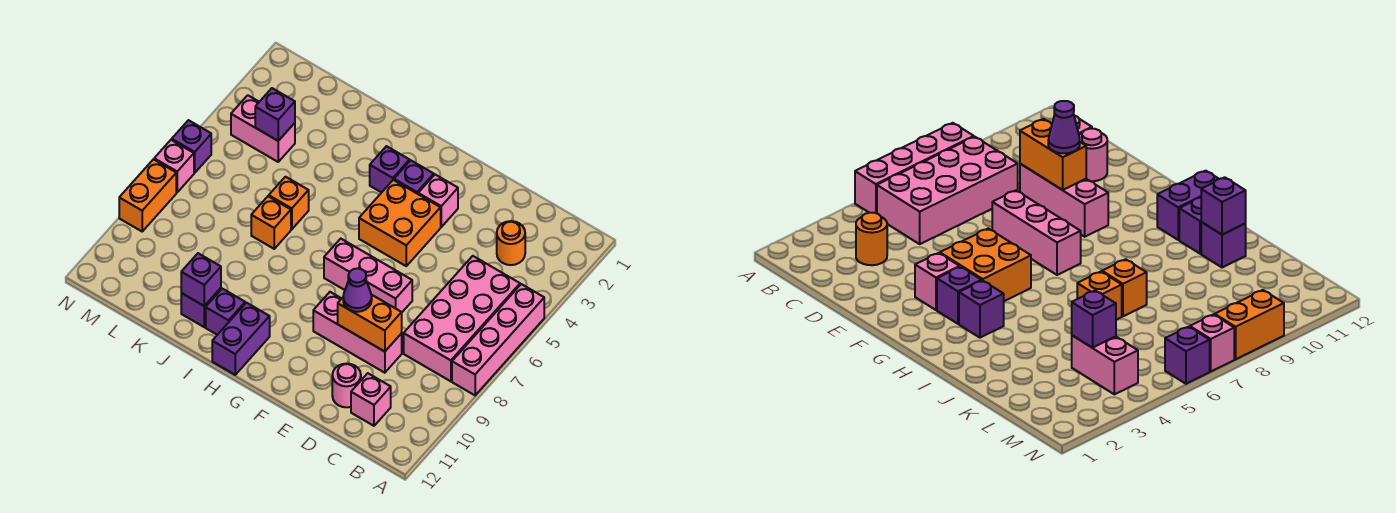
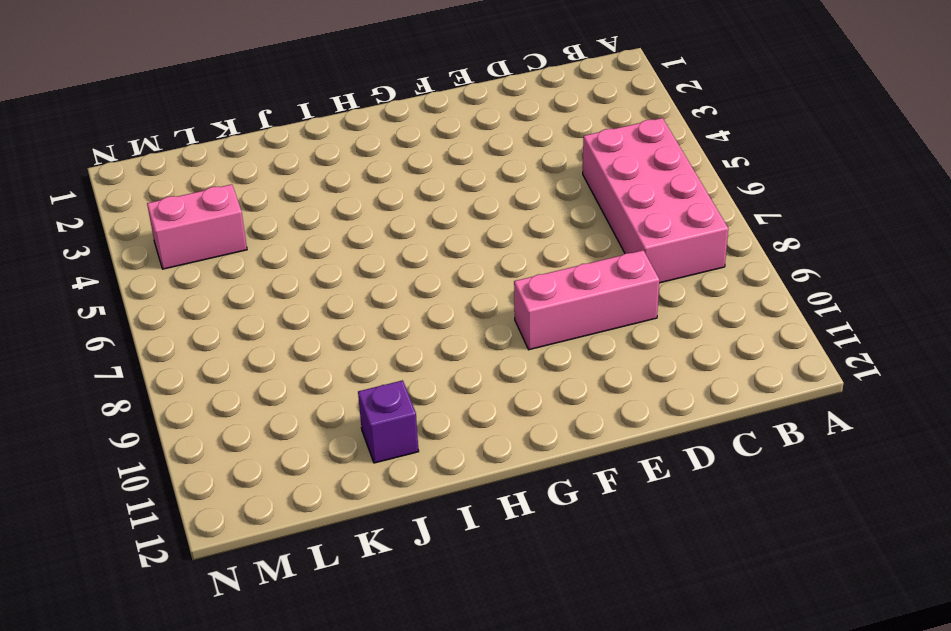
none -> pink brick A5:A8 level 1
none -> orange round brick C3 level 1
none -> pink brick C11 level 1

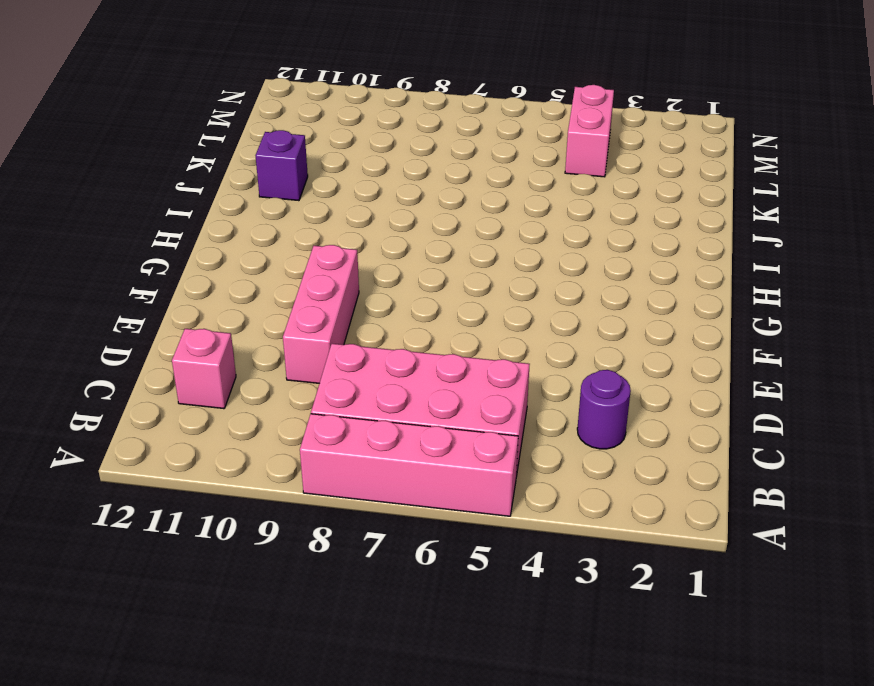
purple round brick C3 level 1 -> orange round brick C3 level 1
none -> pink round brick D11 level 1
none -> pink brick E7:G7 level 1
none -> pink brick F3 level 1

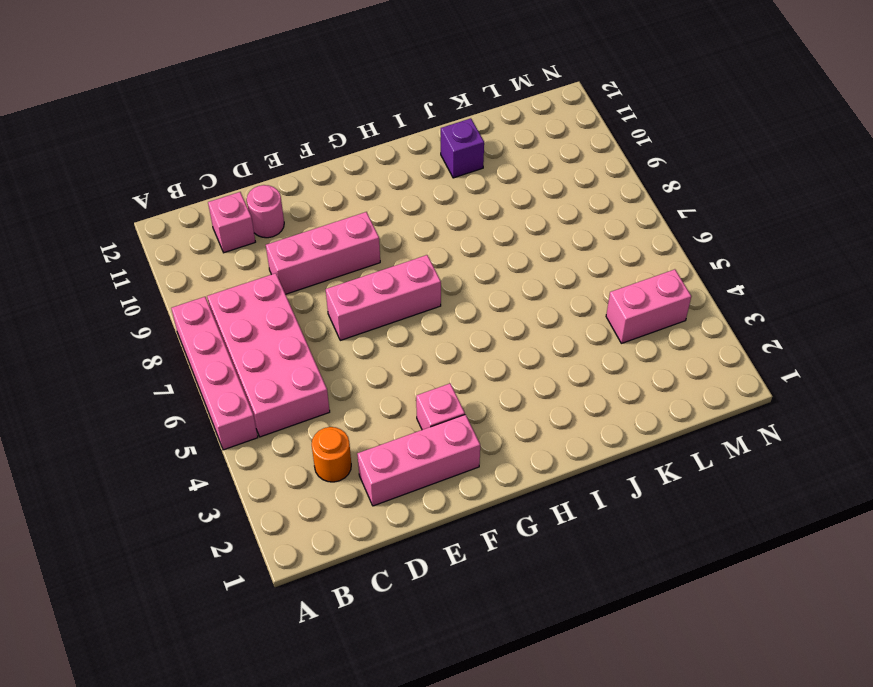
pink brick D2:F2 level 1 -> none
none -> orange brick F4:G5 level 1
none -> purple brick G3 level 1
none -> purple brick H3 level 1

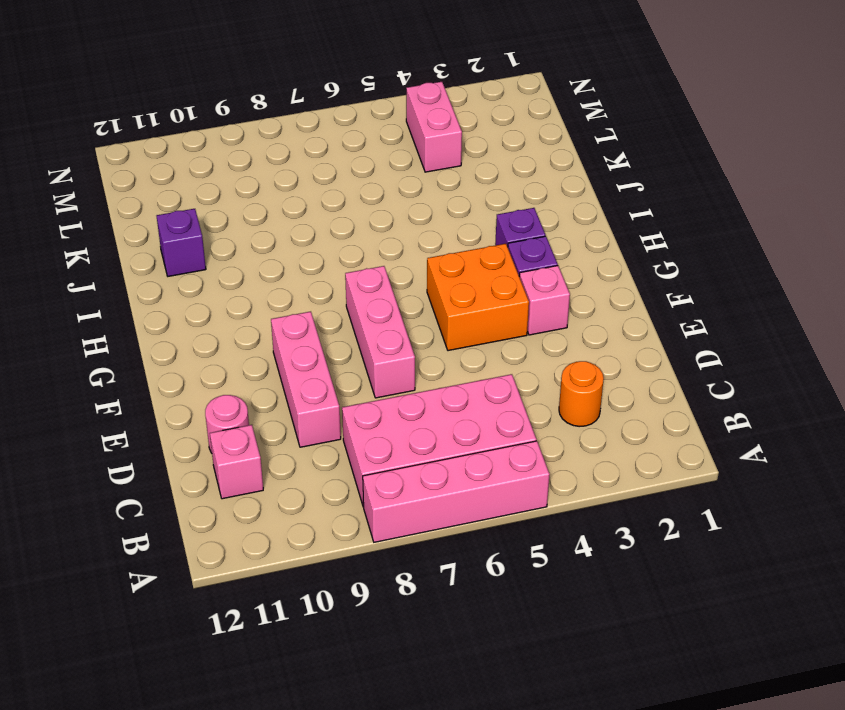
none -> purple brick H11:H12 level 1
none -> purple brick I11 level 1
none -> orange brick J6 level 1

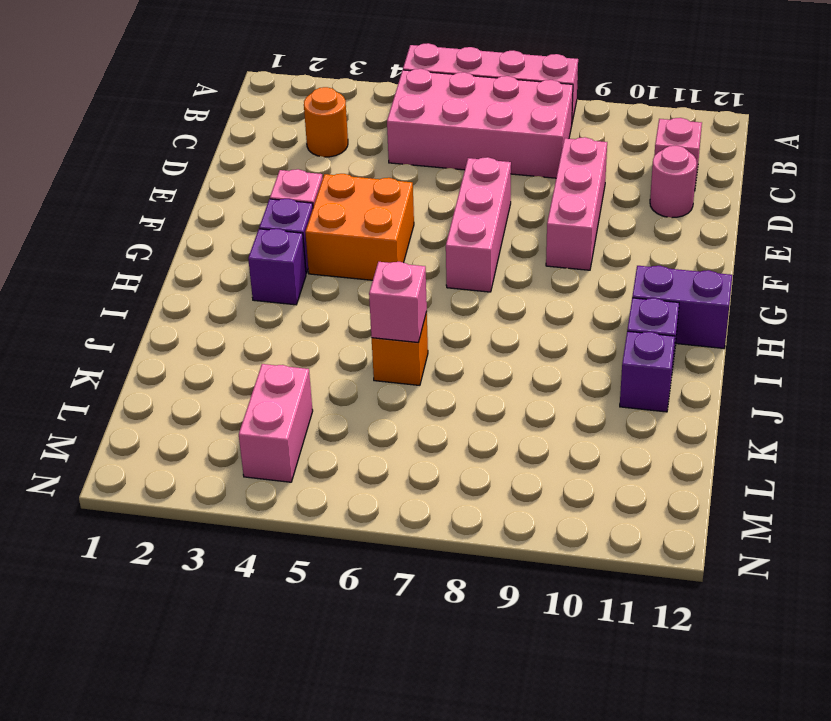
pink brick J6 level 2 -> pink brick N7 level 1
none -> orange brick J7 level 1
none -> purple brick N6 level 1
none -> orange brick N8:N9 level 1

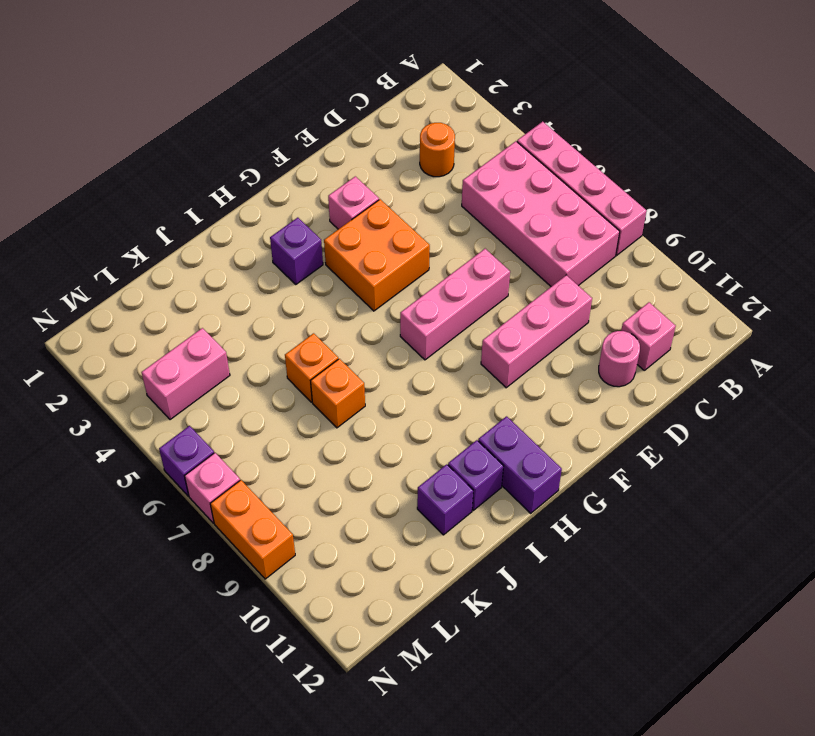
none -> purple brick G3 level 1
none -> orange brick D9:E9 level 2
none -> purple brick J11 level 2

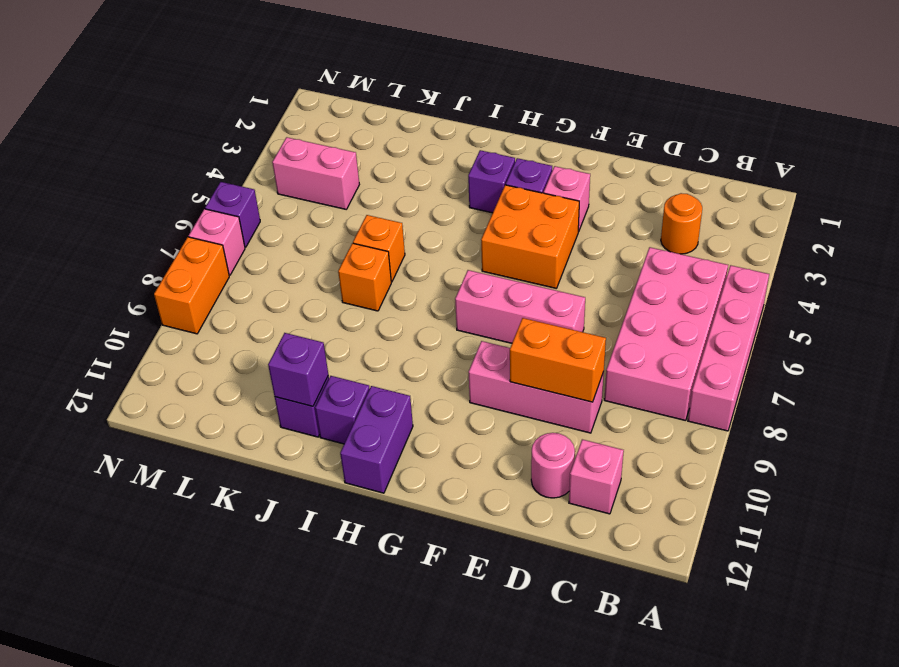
none -> purple brick L4 level 2
none -> purple cone E9 level 3

